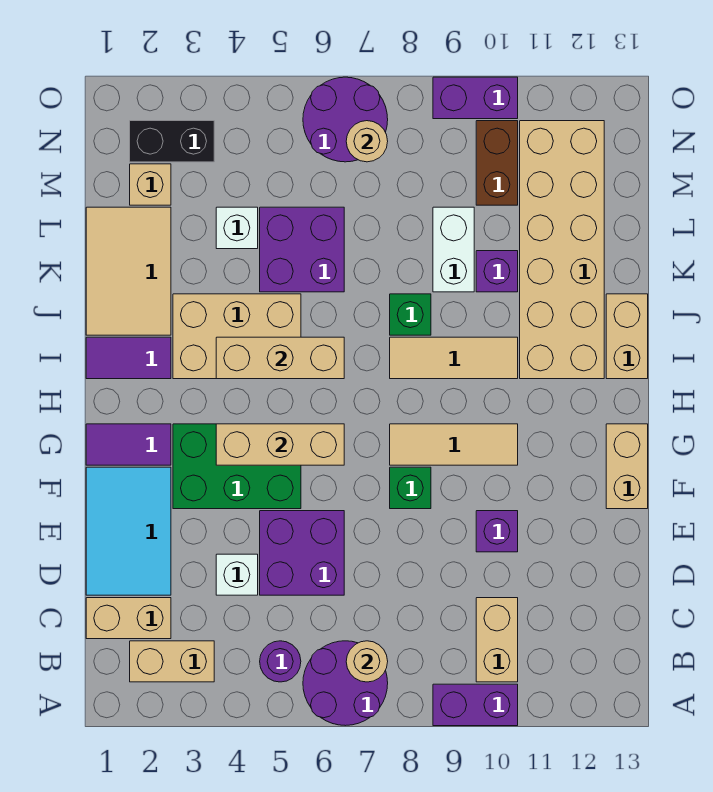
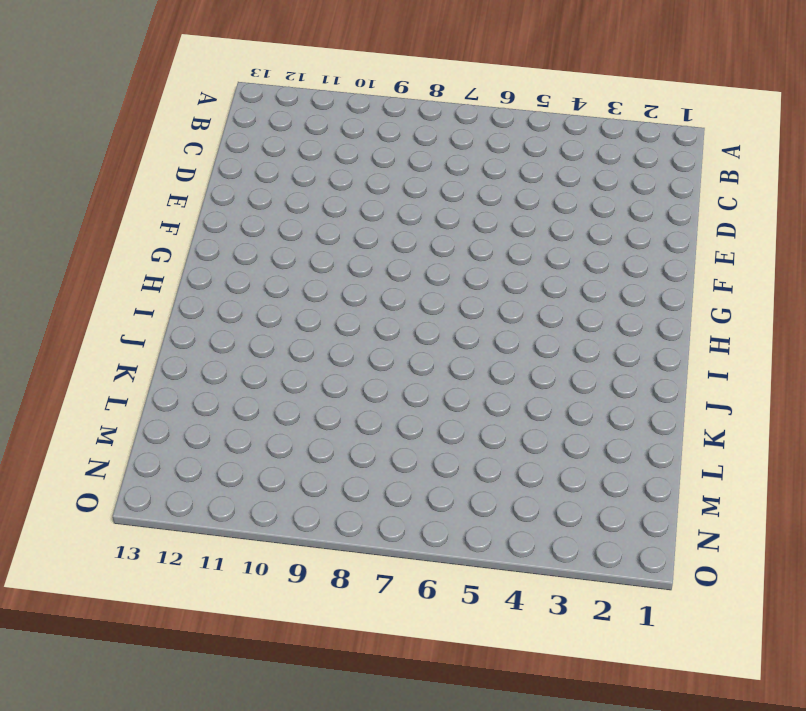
none -> purple round brick A6:B7 level 1
none -> purple brick A9:A10 level 1
none -> tan brick B2:B3 level 1
none -> purple round brick B5 level 1

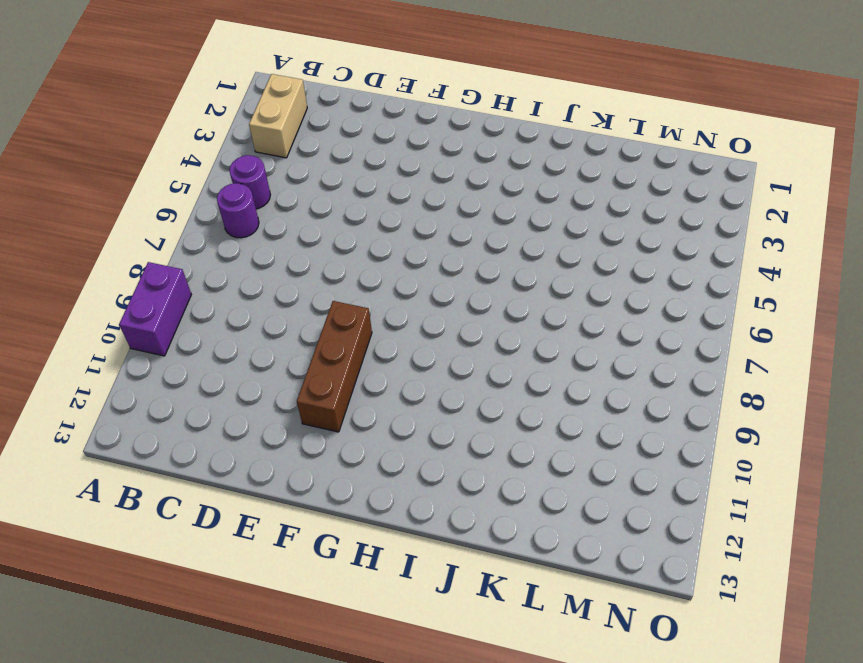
purple round brick B6 level 1 -> purple round brick A6:B7 level 1
brown brick F9:F11 level 1 -> none
none -> tan brick B10:C10 level 1
none -> tan brick C1:C2 level 1
none -> cyan tile D1:F2 level 1
none -> white brick D4 level 1

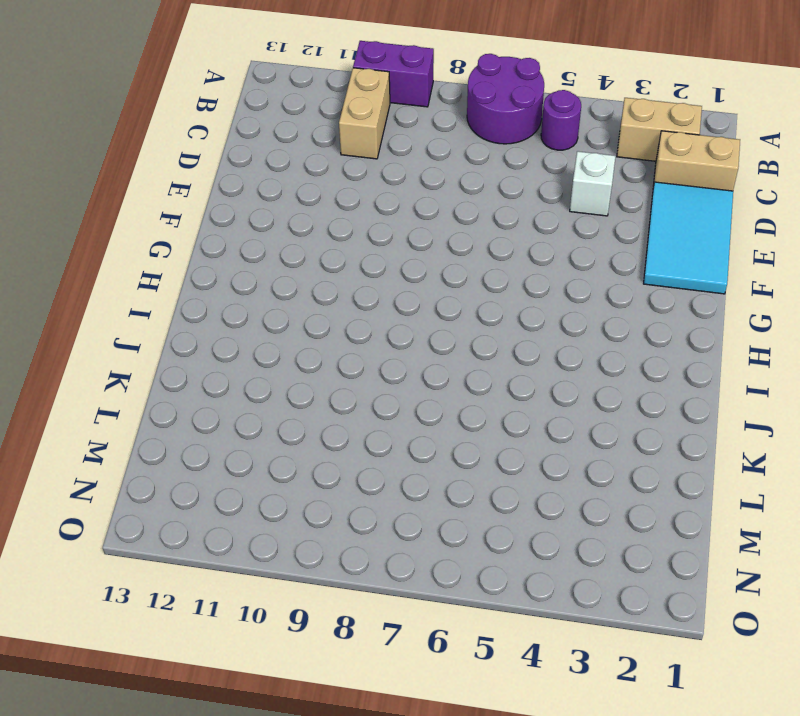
none -> purple brick D5:E6 level 1
none -> purple brick E10 level 1
none -> green brick F3:G5 level 1
none -> green brick F8 level 1

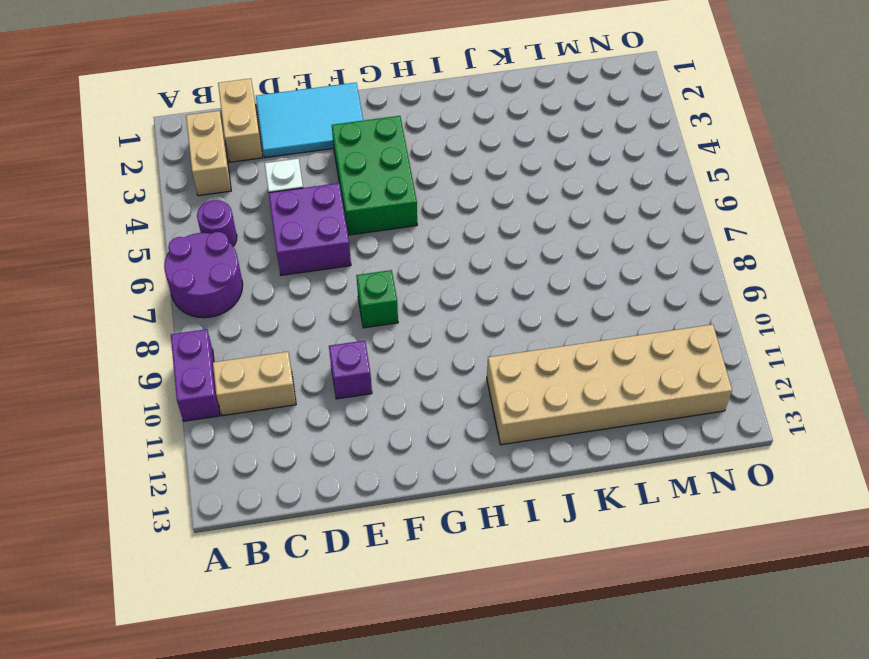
none -> tan brick F13:G13 level 1
none -> purple tile G1:G2 level 1
none -> tan tile G8:G10 level 1
none -> purple tile I1:I2 level 1

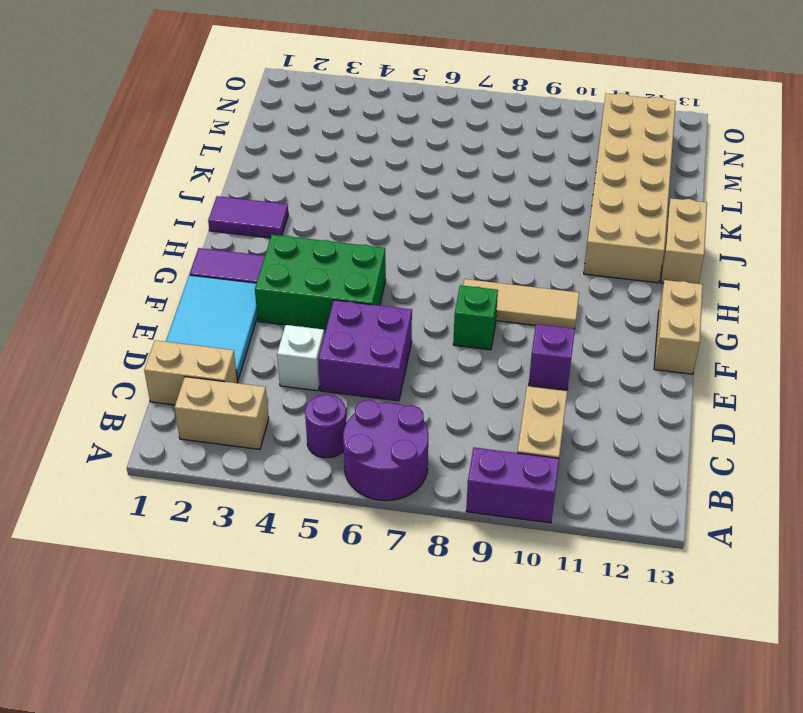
none -> tan brick I3:J5 level 1
none -> tan tile I8:I10 level 1
none -> tan tile J1:L2 level 1
none -> green brick J8 level 1

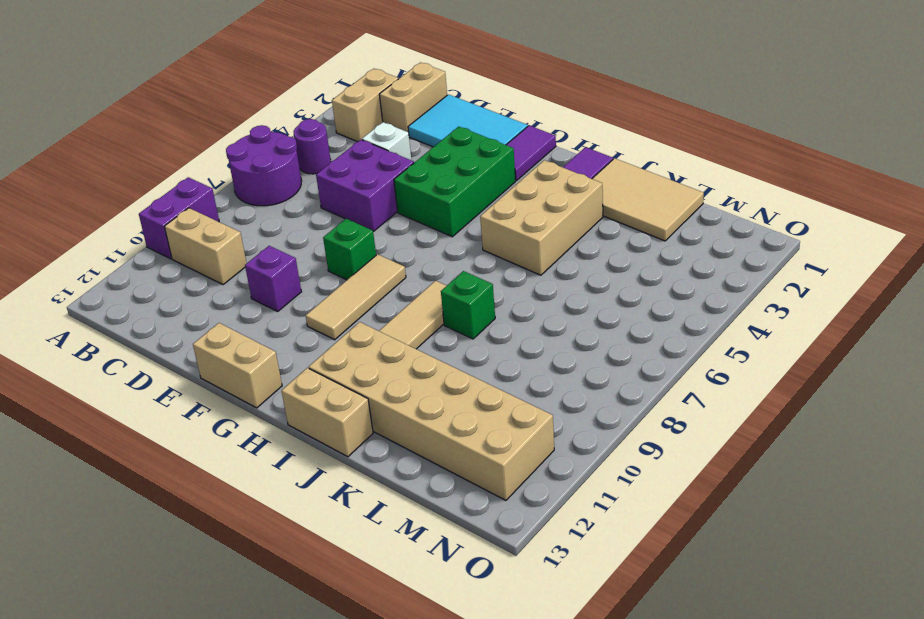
none -> purple brick K5:L6 level 1
none -> white brick K9:L9 level 1
none -> purple brick K10 level 1
none -> white brick L4 level 1

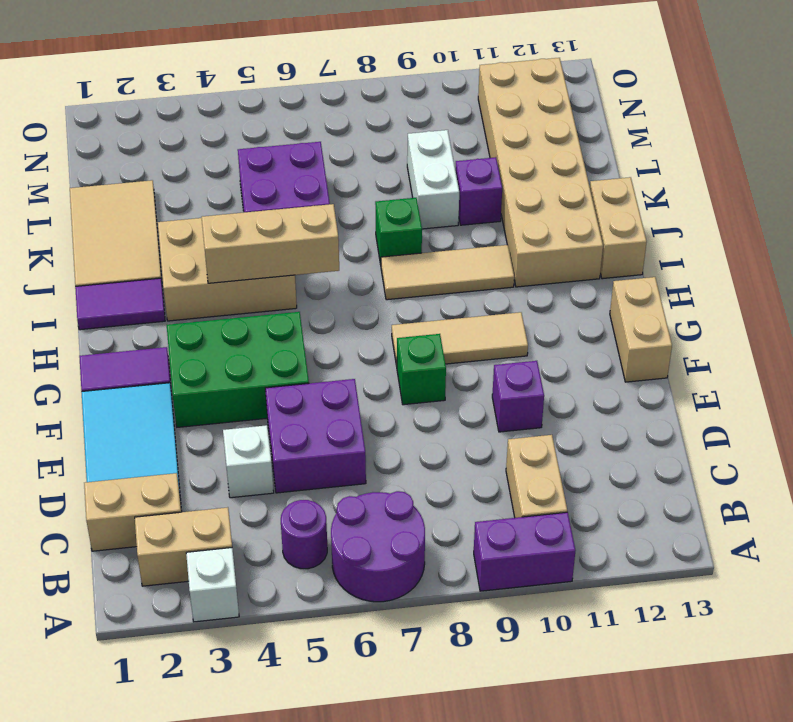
white brick A3 level 1 -> white brick L4 level 1
none -> tan brick M2 level 1
none -> brown brick M10:N10 level 1
none -> black brick N2:N3 level 1
none -> purple round brick N6:O7 level 1

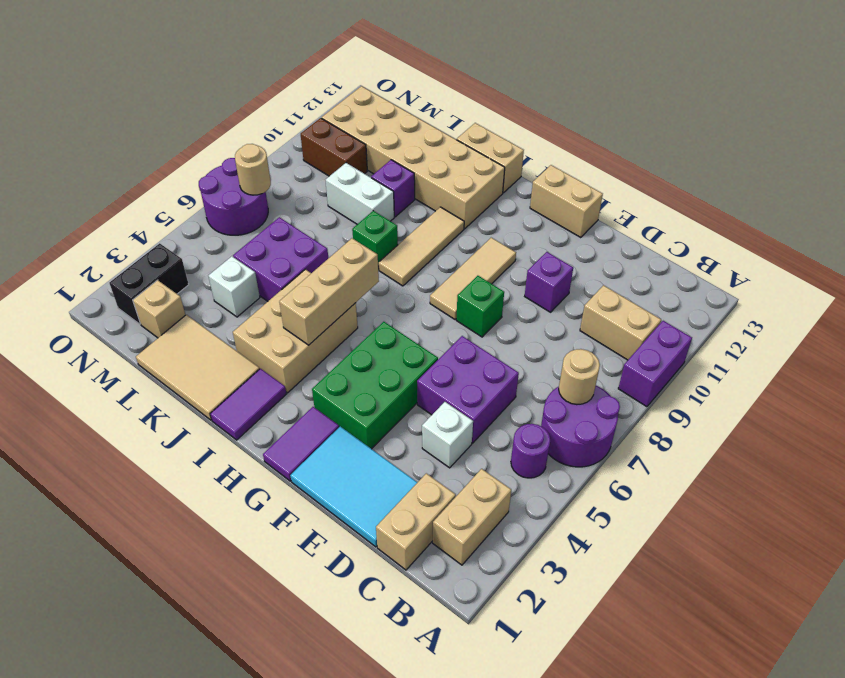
none -> purple brick O9:O10 level 1
none -> tan brick G4:G6 level 2

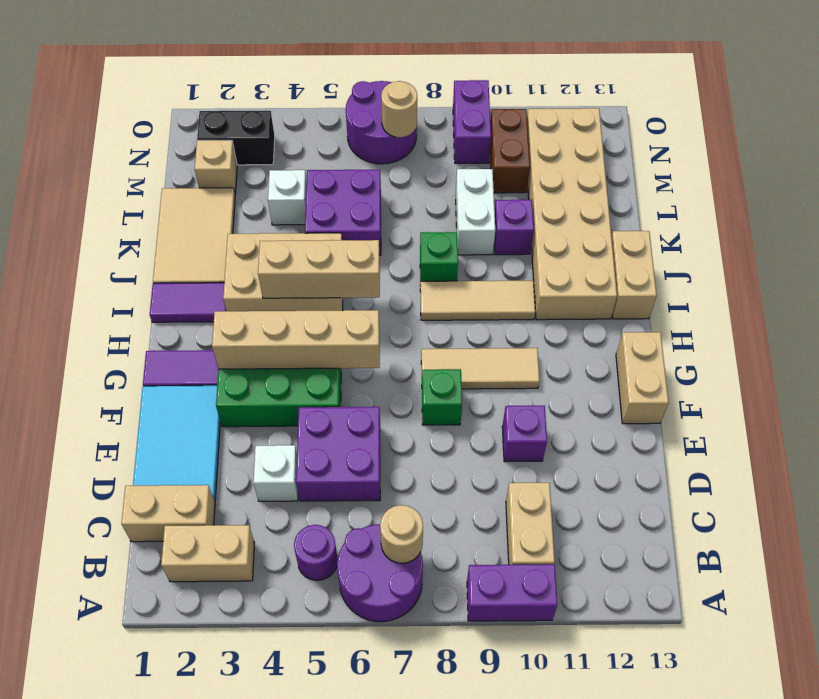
tan brick G3:G6 level 2 -> tan brick G4:G6 level 2
purple brick N9:O9 level 1 -> purple brick O9:O10 level 1

